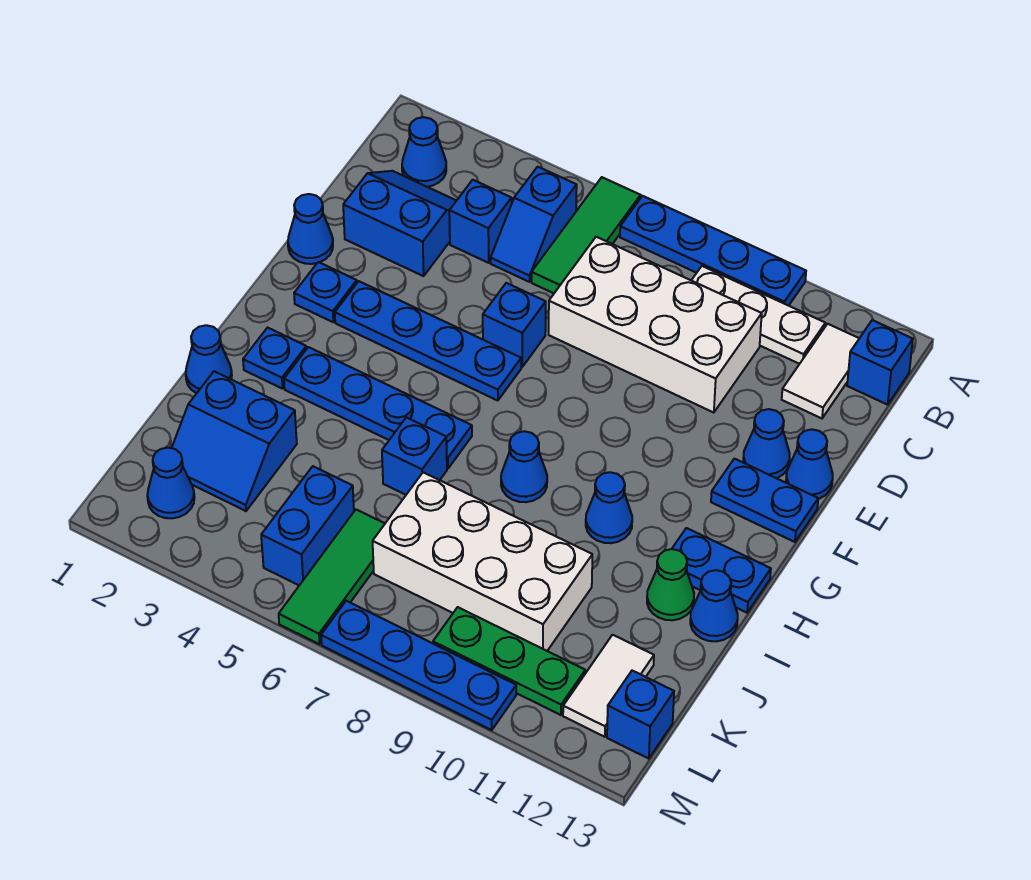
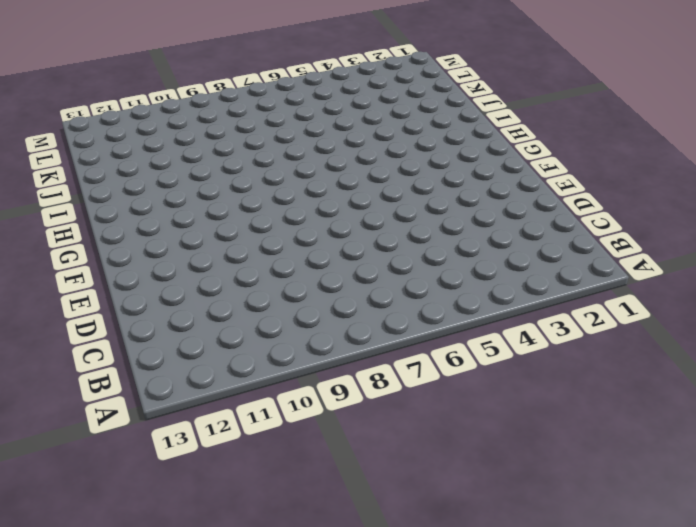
none -> green tile A6:C6 level 1
none -> blue plate A7:A10 level 1
none -> blue cone B2 level 1
none -> blue slope B5:C5 level 1 top B

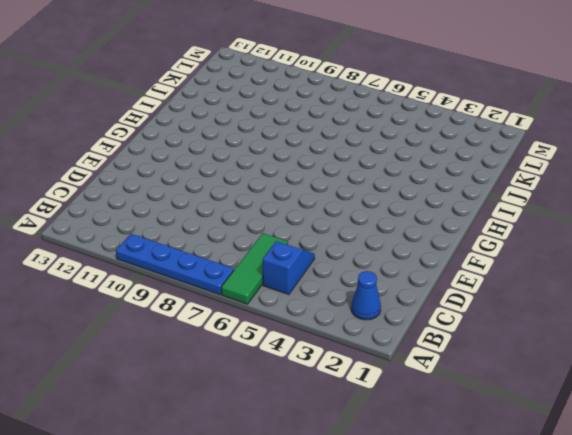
none -> white plate B9:B11 level 1
none -> white tile B12:C12 level 1
none -> blue brick B13 level 1
none -> blue slope C2:D3 level 1 top D

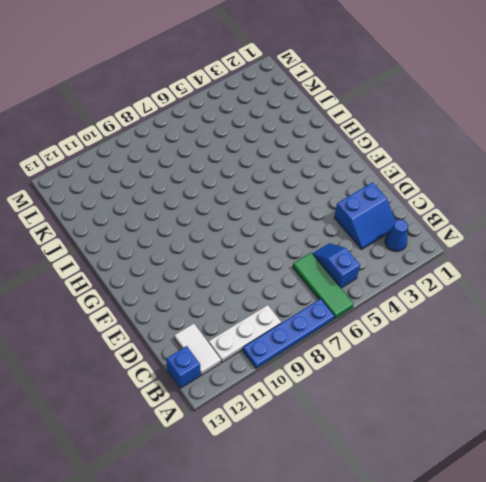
none -> blue brick C4 level 1
none -> white brick C7:D10 level 1
none -> blue cone E1 level 1
none -> blue brick E6 level 1

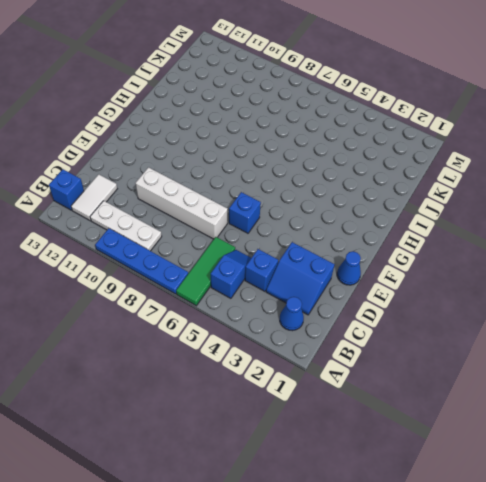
white brick D7:D10 level 1 -> white brick C7:D10 level 1
none -> blue cone E12 level 1
none -> blue cone E13 level 1
none -> blue plate F2 level 1
none -> blue plate F3:F6 level 1

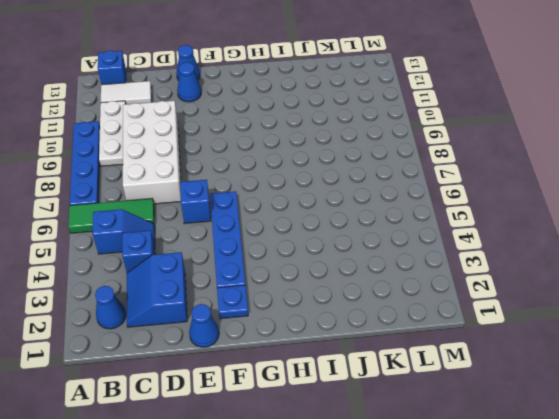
none -> blue plate F12:F13 level 1
none -> blue plate H2 level 1
none -> blue plate H3:H6 level 1
none -> blue cone H8 level 1

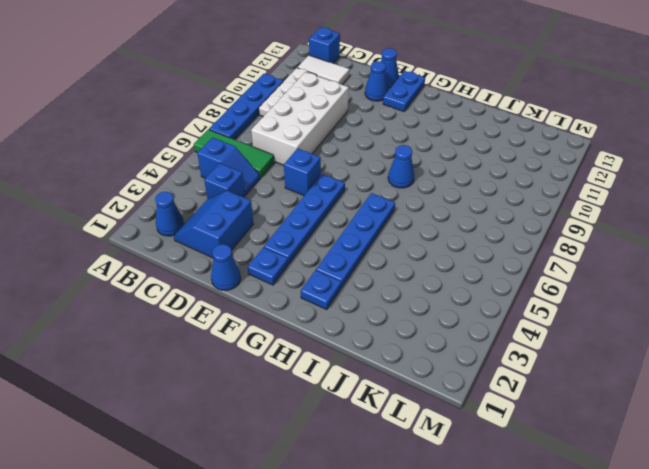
none -> blue cone H10 level 1
none -> blue plate H12:H13 level 1
none -> blue cone I1 level 1
none -> blue brick I6 level 1

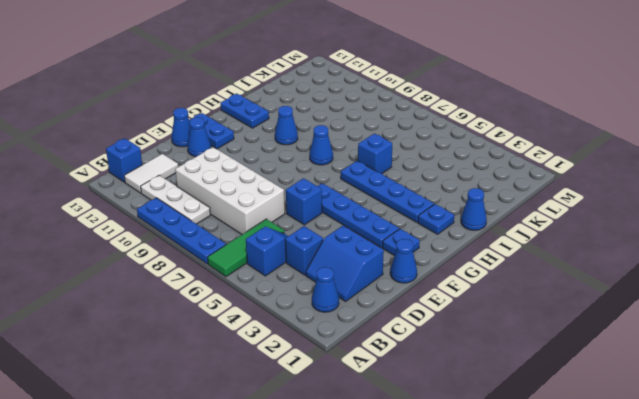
none -> green cone I12 level 1
none -> blue cone I13 level 1
none -> blue slope J2:K3 level 1 top J
none -> white brick J7:K10 level 1

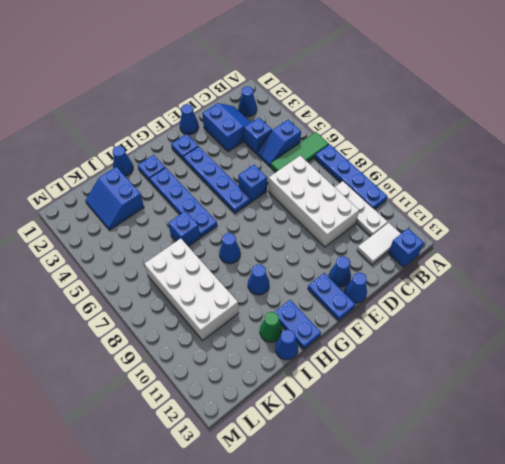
none -> blue brick K5:L5 level 1
none -> green tile K6:M6 level 1
none -> white tile K12:L12 level 1
none -> blue cone L2 level 1

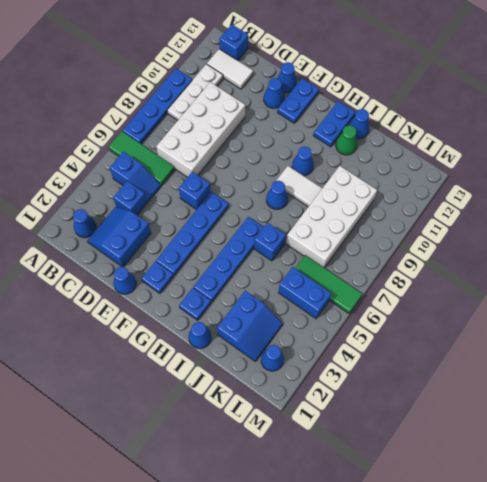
white tile H9:I9 level 1 -> white tile K12:L12 level 1
none -> green plate L9:L11 level 1
none -> blue brick L13 level 1
none -> blue plate M7:M10 level 1

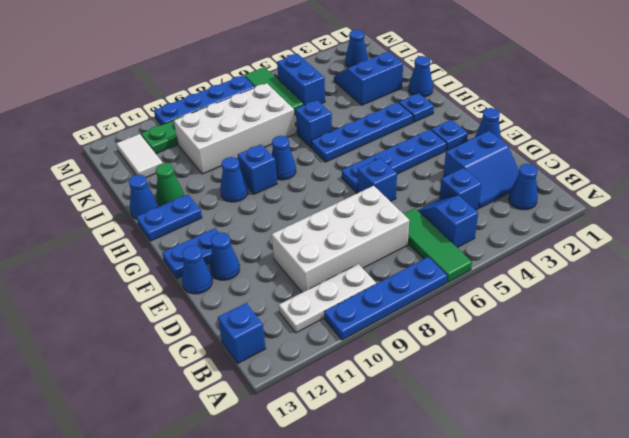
blue brick H9 level 1 -> blue brick L13 level 1
none -> white tile B12:C12 level 1

